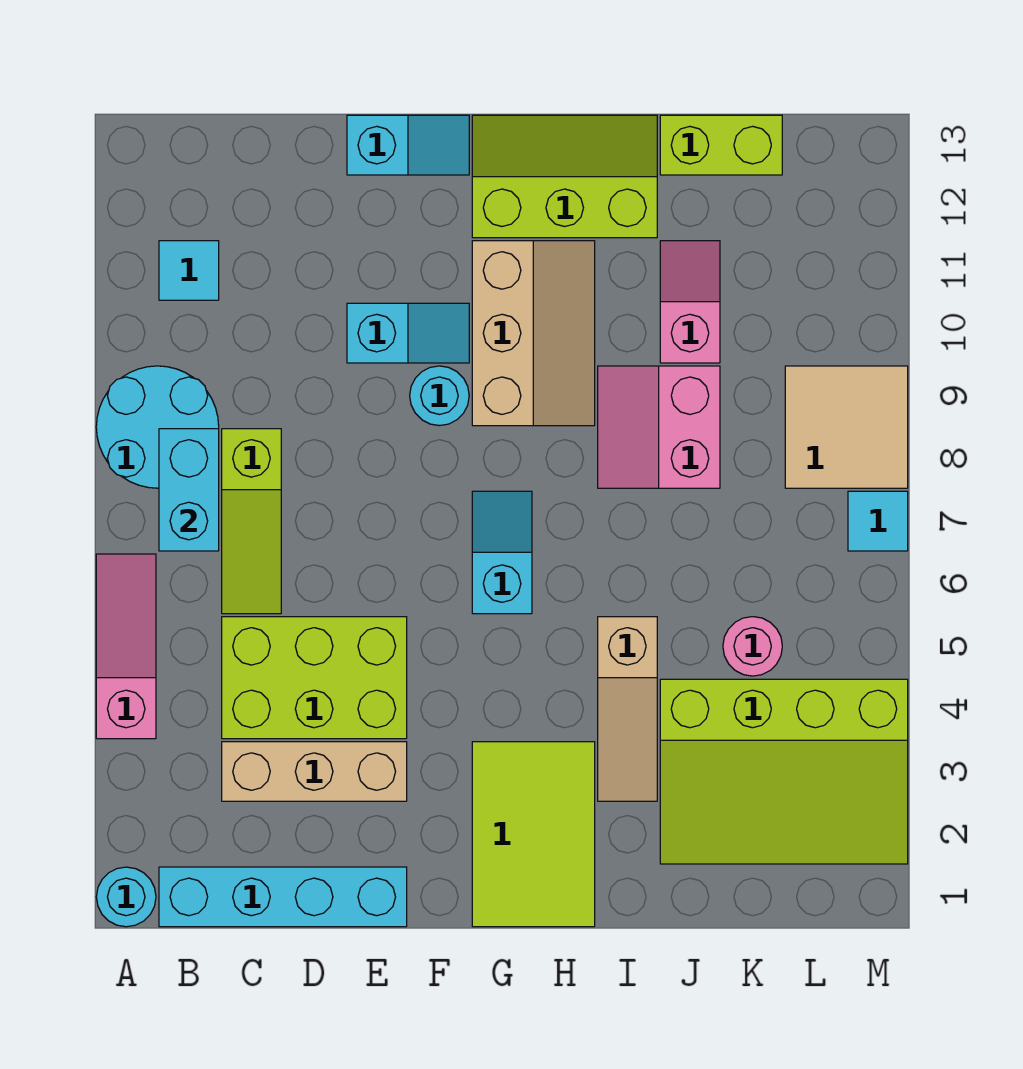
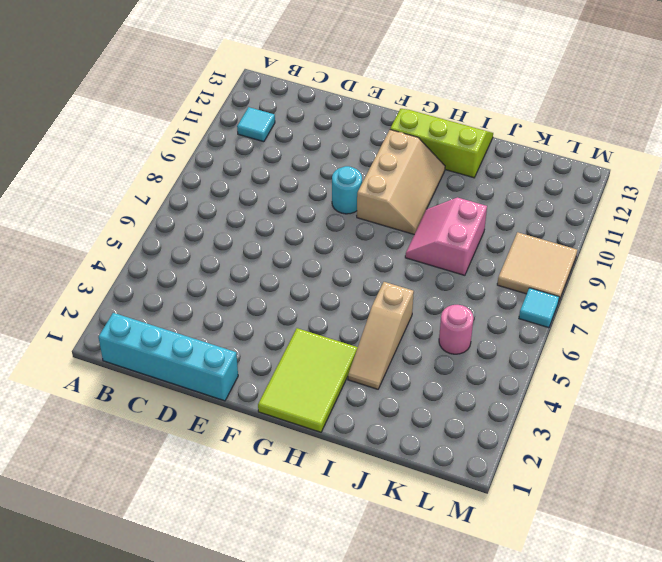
none -> cyan round brick A1 level 1
none -> pink slope A4:A6 level 1 top 4
none -> cyan round brick A8:B9 level 1

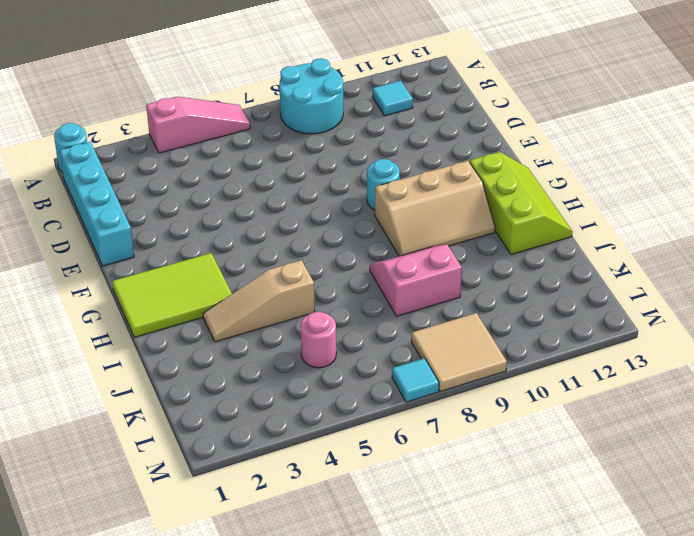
none -> tan brick C3:E3 level 1
none -> lime brick C4:E5 level 1
none -> lime slope C6:C8 level 1 top 8

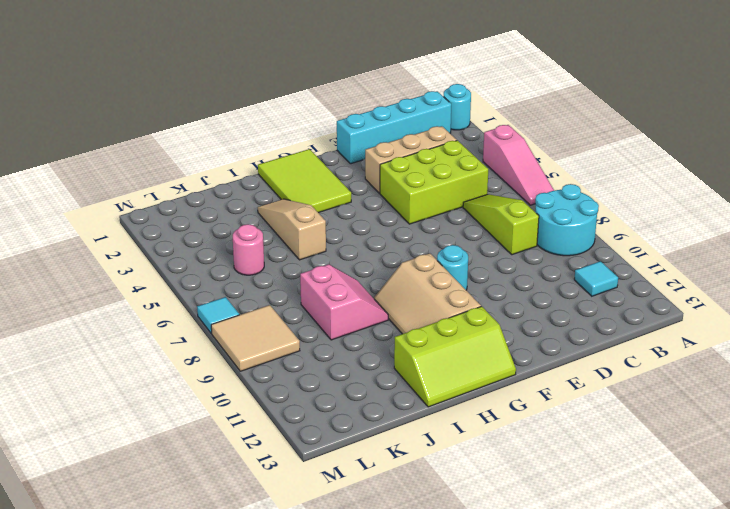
none -> cyan slope E10:F10 level 1 top E
none -> cyan slope E13:F13 level 1 top E
none -> cyan slope G6:G7 level 1 top 6

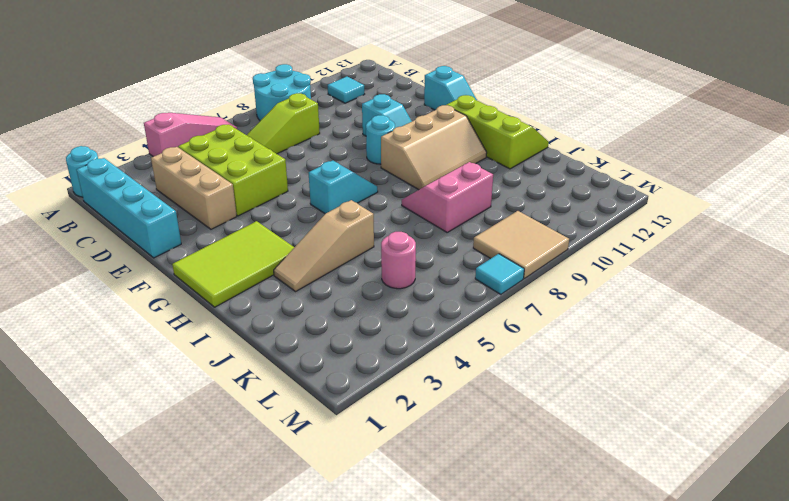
none -> lime slope J2:M4 level 1 top 4
none -> pink slope J10:J11 level 1 top 10
none -> lime brick J13:K13 level 1

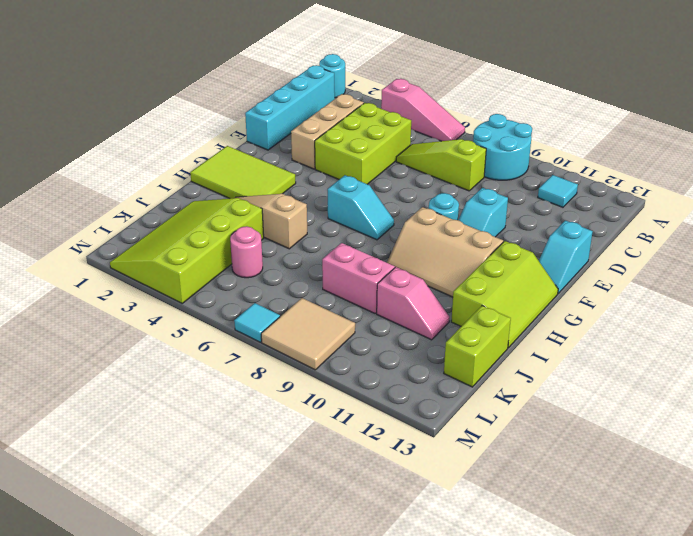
none -> cyan brick B7:B8 level 2

